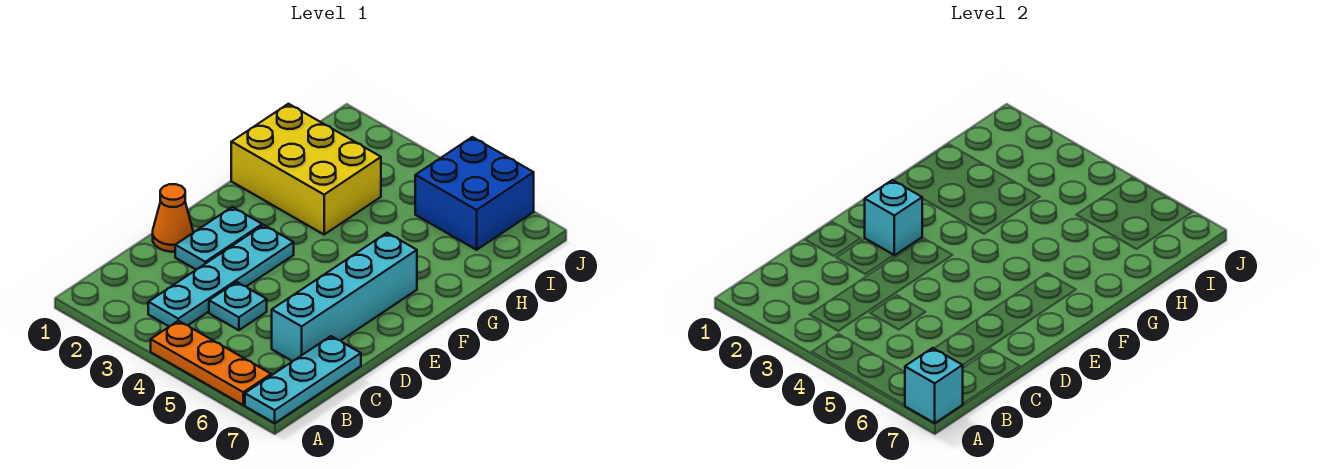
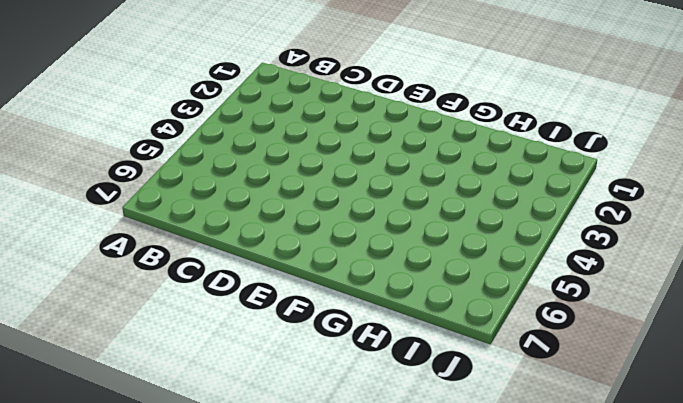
none -> orange plate A4:A6 level 1
none -> cyan plate A7:C7 level 1

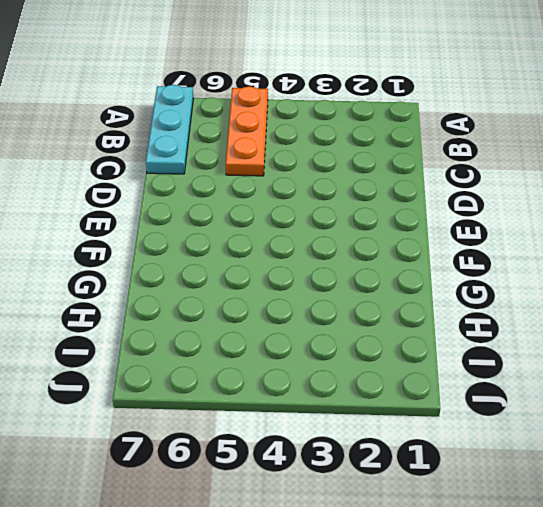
orange plate A5:C5 level 1 -> orange plate A4:A6 level 1
none -> cyan plate B3:E3 level 1
none -> cyan plate C4 level 1

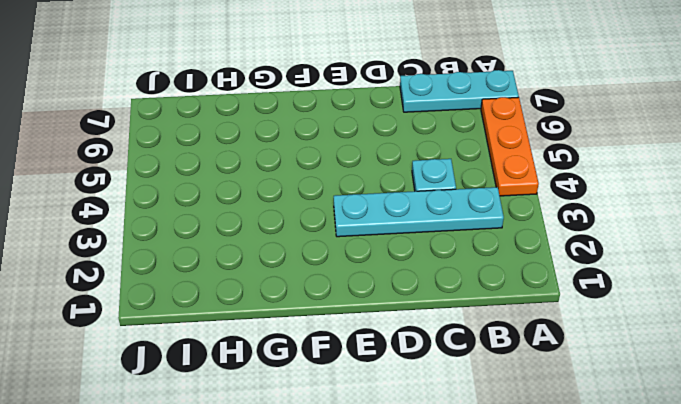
none -> cyan brick C6:F6 level 1
none -> orange cone D1 level 1

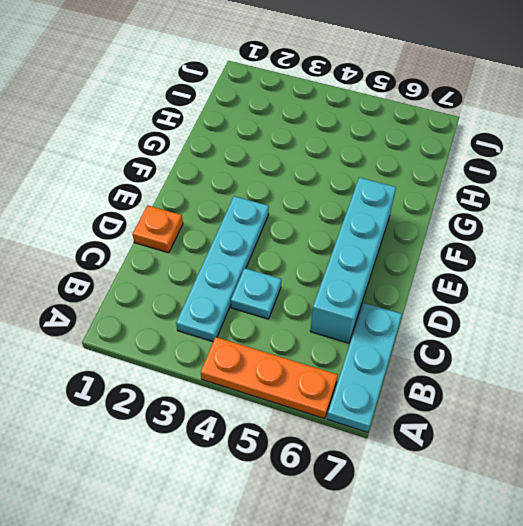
orange plate D1 level 1 -> orange cone D1 level 1
none -> cyan plate D2:E2 level 1
none -> yellow brick G1:H3 level 1

